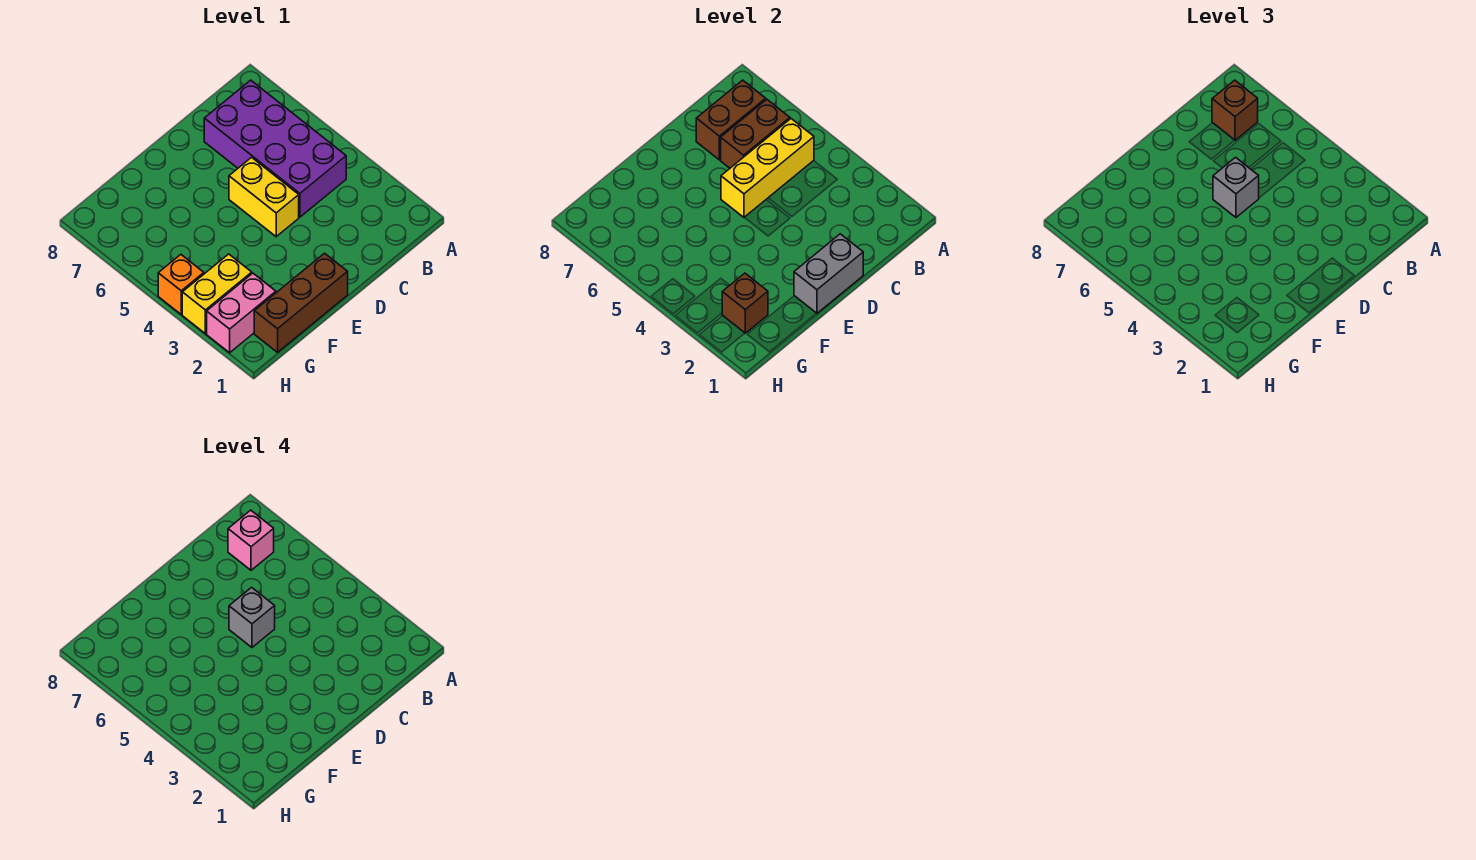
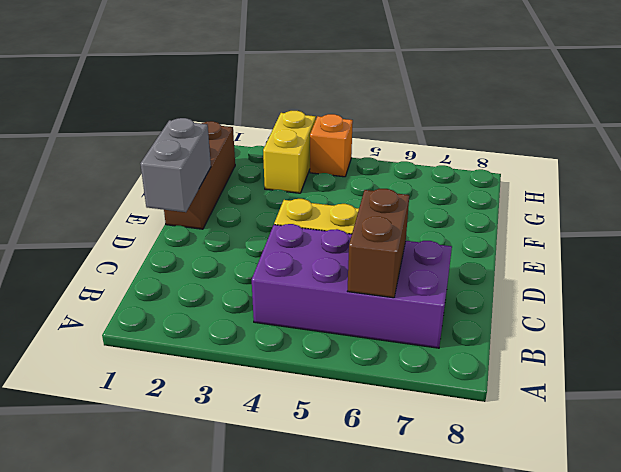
none -> pink brick G2:H2 level 1
none -> yellow brick B5:D5 level 2
none -> brown brick B7:C7 level 2

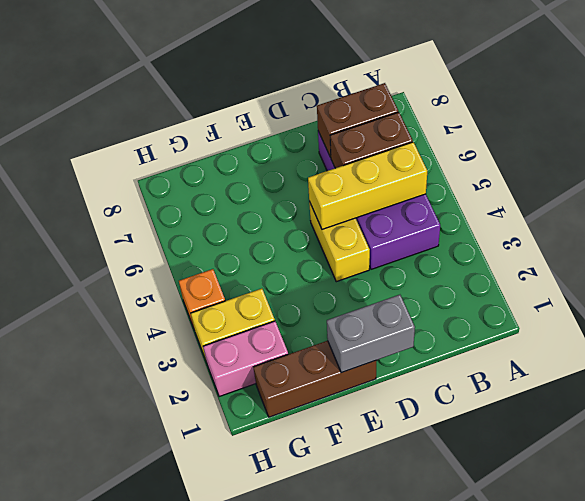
none -> brown brick G2 level 2
none -> brown brick B7 level 3
none -> grey brick D5 level 3

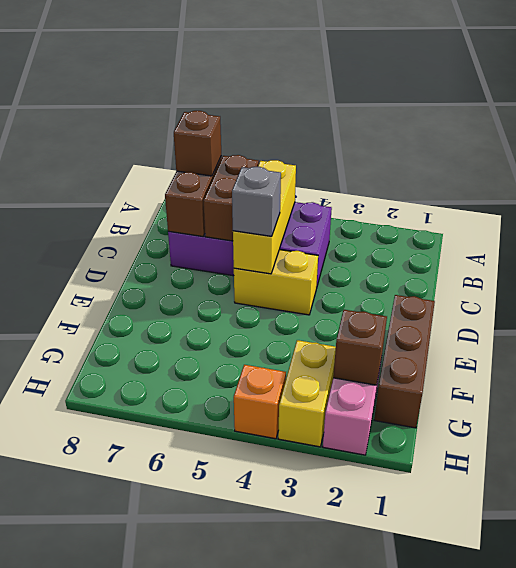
none -> grey brick D1:E1 level 2
none -> pink brick B7 level 4
none -> grey brick D5 level 4

